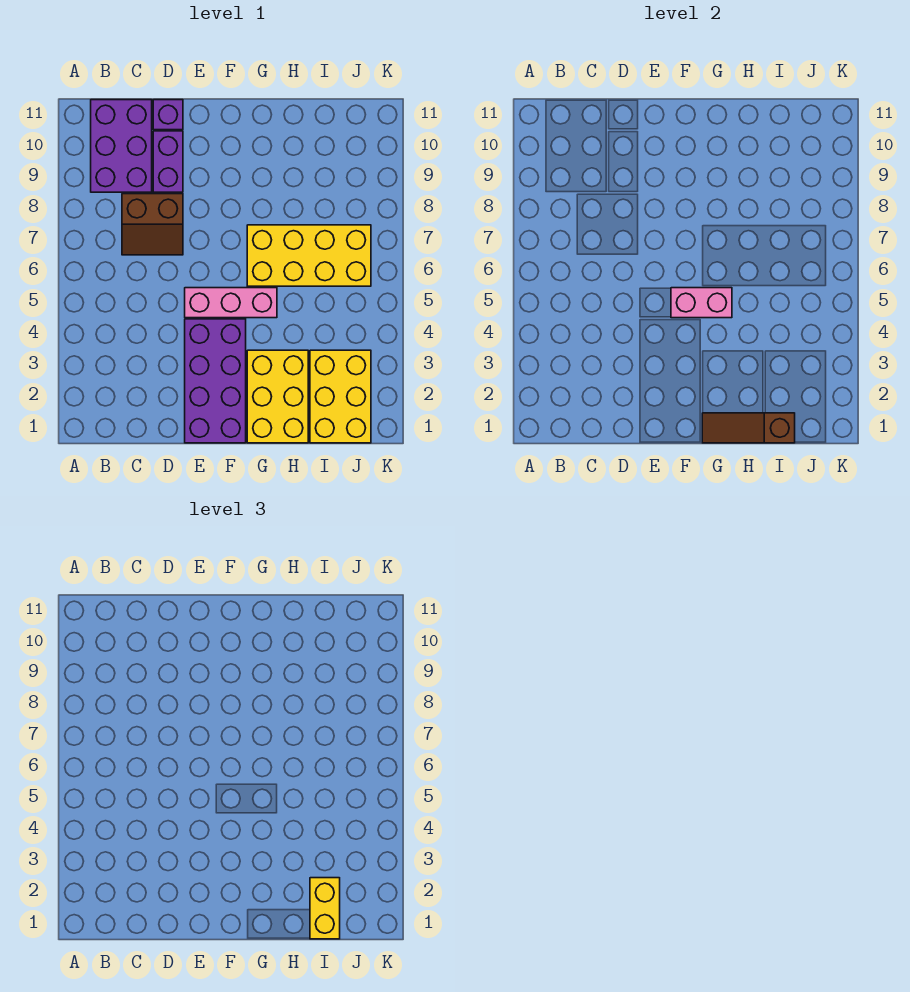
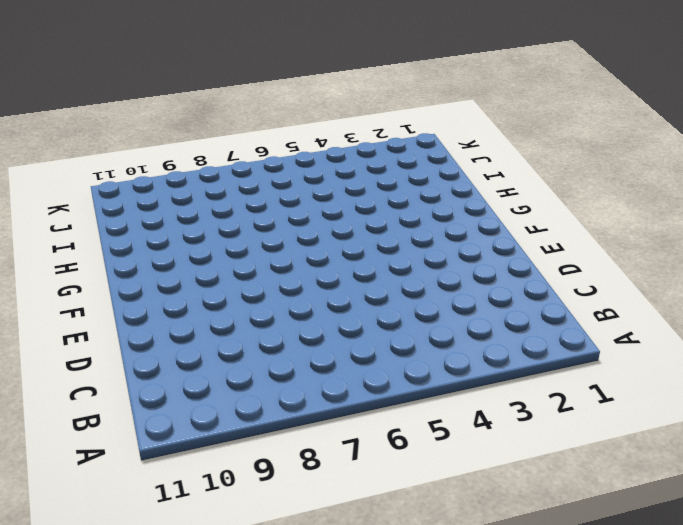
none -> purple brick B9:C11 level 1
none -> brown slope C7:D8 level 1 top 8
none -> purple brick D9:D10 level 1

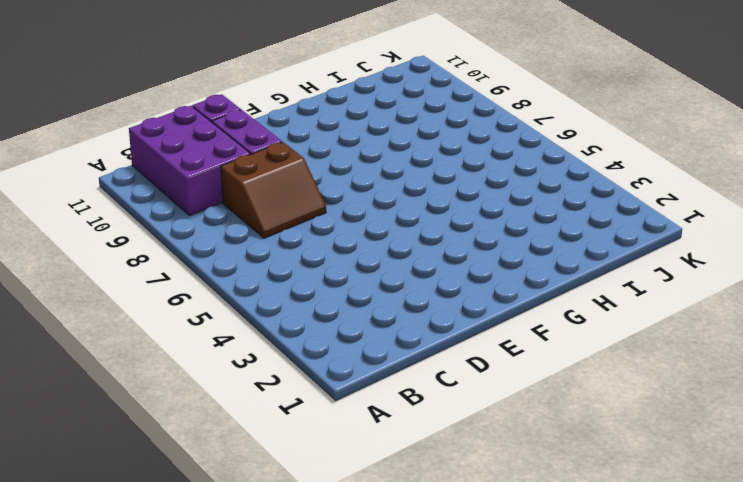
none -> purple brick E1:F4 level 1
none -> pink brick E5:G5 level 1
none -> yellow brick G1:H3 level 1

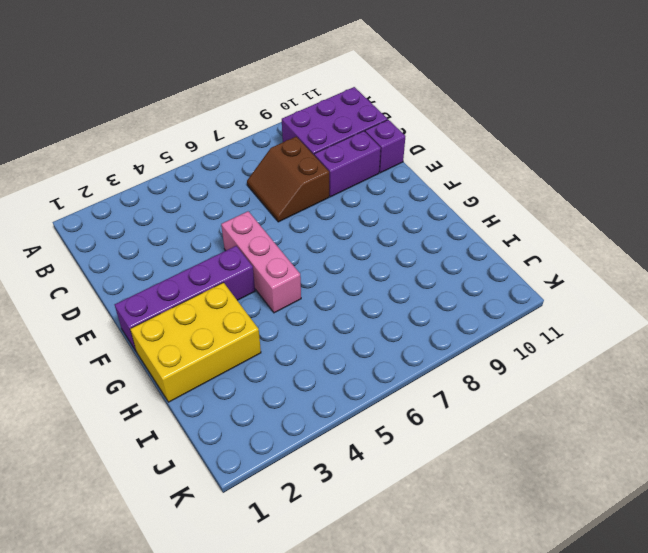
purple brick F1:F4 level 1 -> purple brick E1:F4 level 1
none -> yellow brick G6:J7 level 1
none -> yellow brick I1:J3 level 1
none -> pink brick F5:G5 level 2

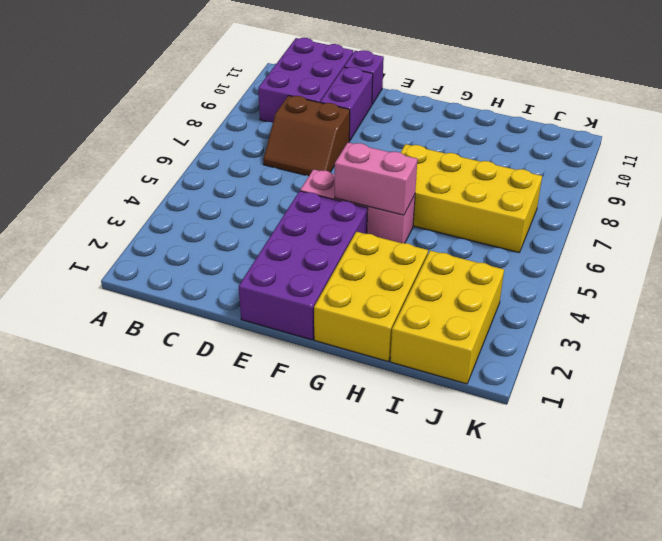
none -> brown slope G1:I1 level 2 top I
none -> yellow brick I1:I2 level 3

